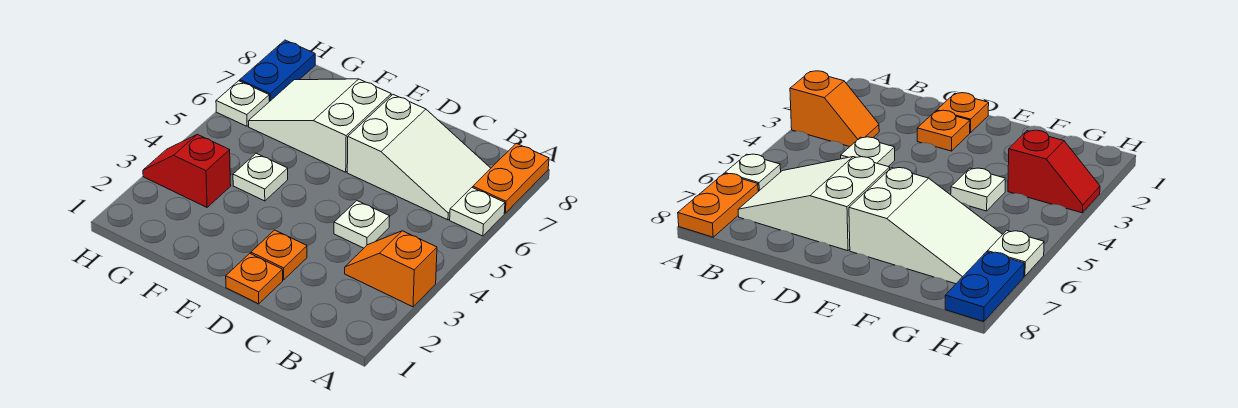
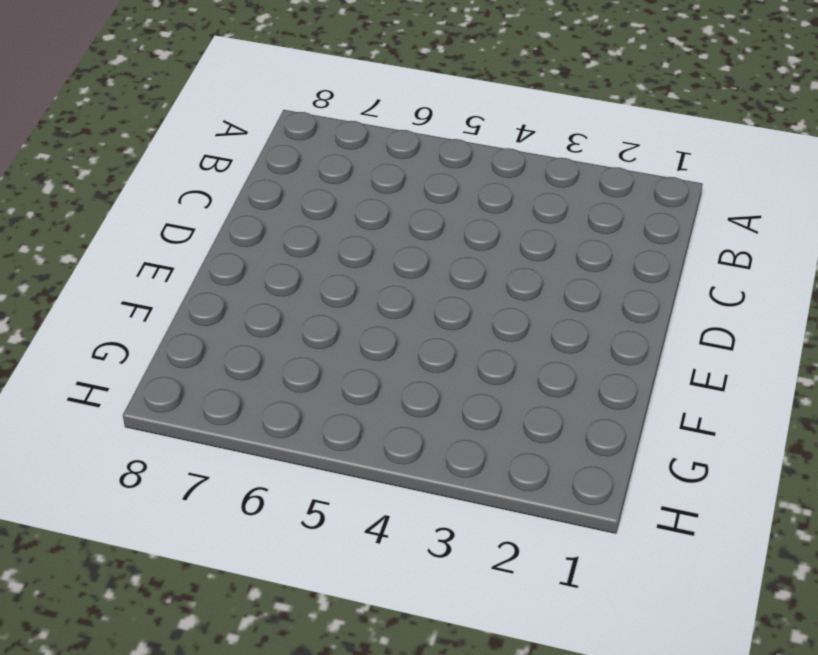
none -> orange slope A3:B3 level 1 top A
none -> white plate A6 level 1
none -> orange plate A7:A8 level 1

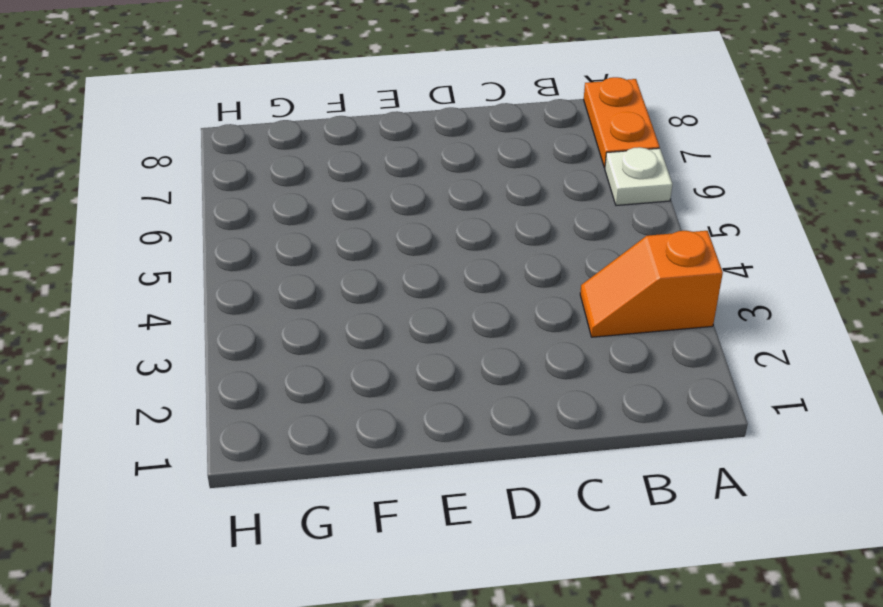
none -> white slope B6:D7 level 1 top D
none -> white plate C4 level 1
none -> orange plate D1 level 1

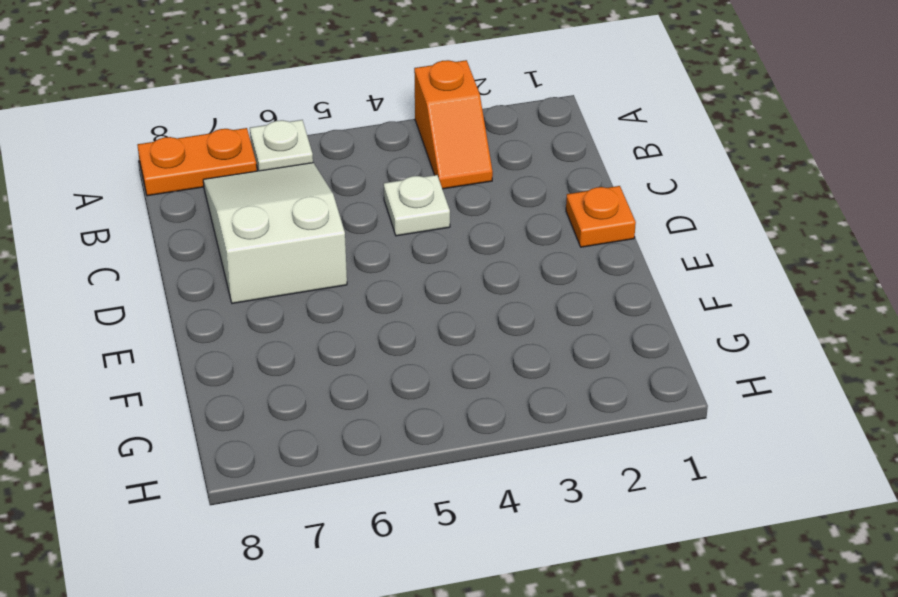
none -> orange plate D2 level 1
none -> white slope E6:G7 level 1 top E
none -> white plate F4 level 1

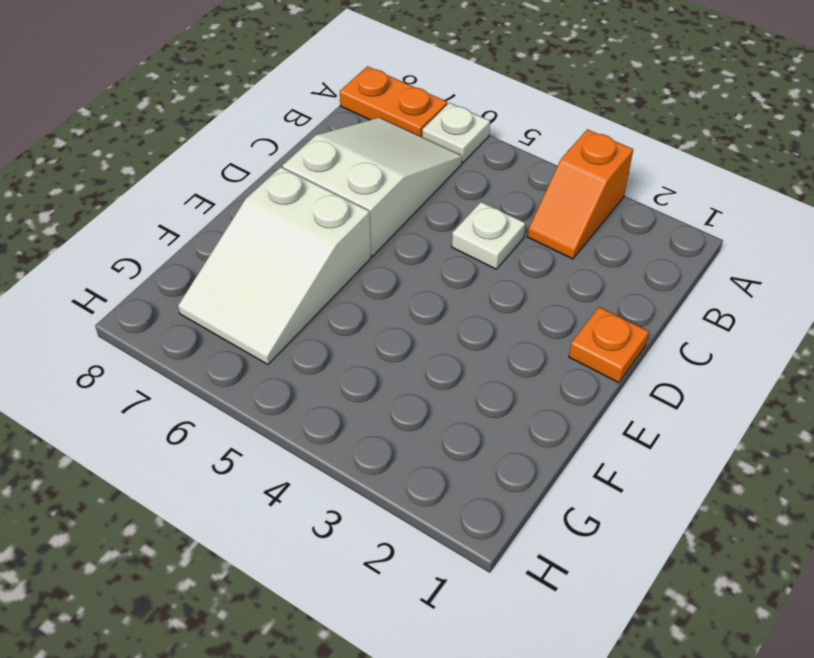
none -> orange plate D2 level 1
none -> white plate F4 level 1
none -> red slope G3:H3 level 1 top G

